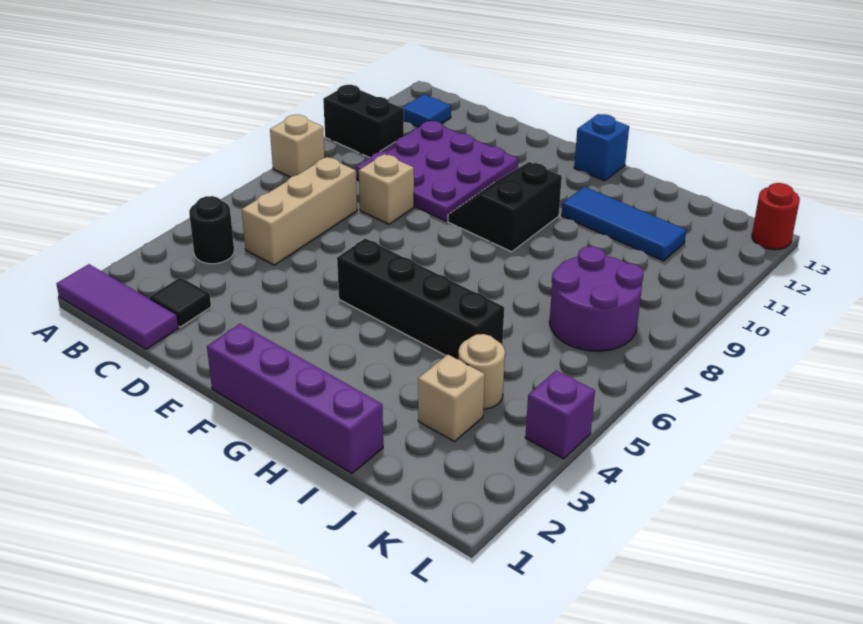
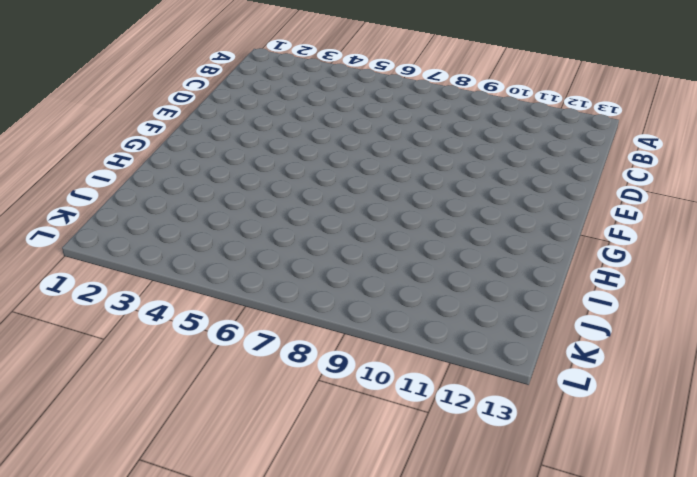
none -> purple tile A1:C1 level 1
none -> tan brick A8 level 1
none -> black brick A10:B10 level 1

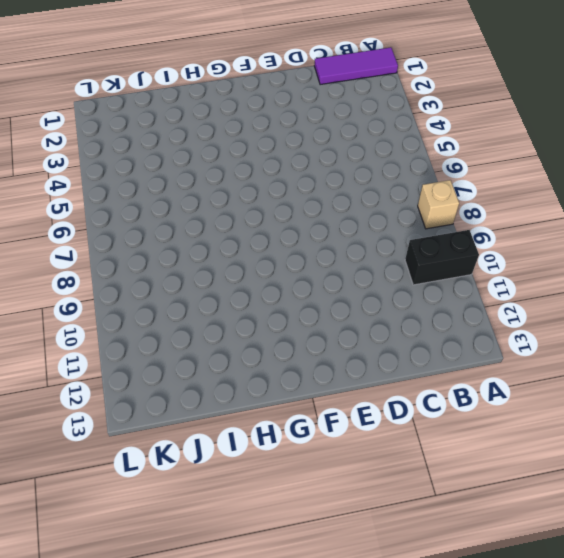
none -> black round brick B4 level 1
none -> blue tile B12 level 1
none -> black tile C2 level 1

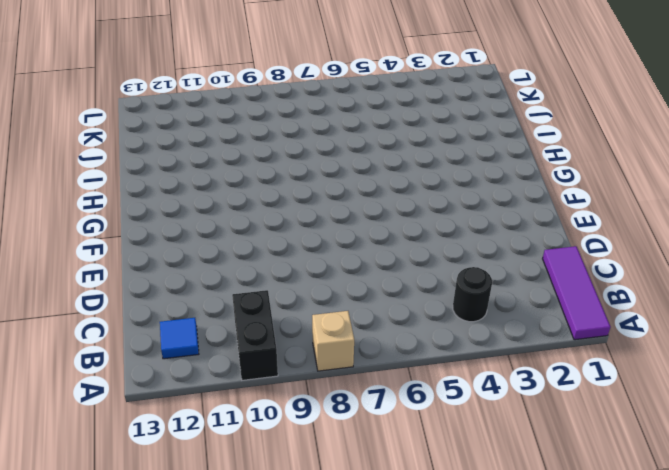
none -> black tile C2 level 1
none -> tan brick C5:C7 level 1
none -> purple plate C9:E11 level 1

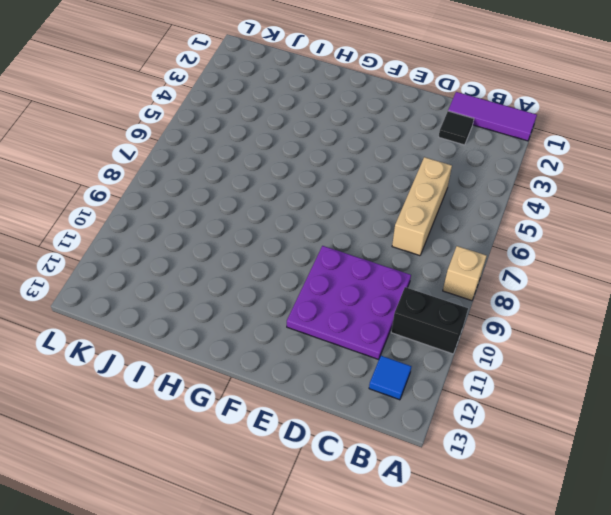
none -> black round brick B4 level 1
none -> tan brick D8 level 1
none -> purple brick F1:I1 level 1

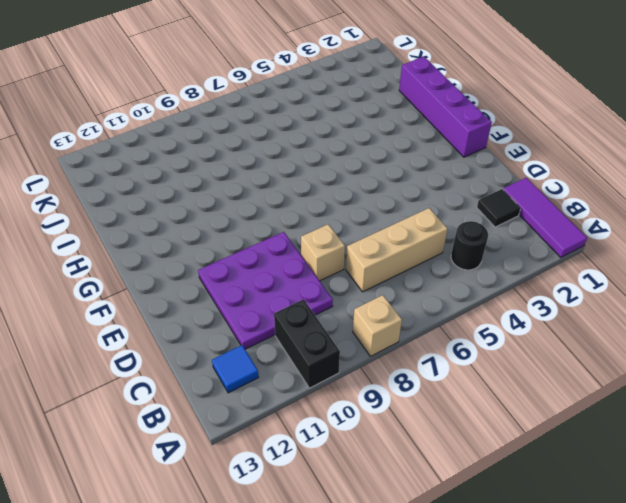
none -> black brick F5:I5 level 1
none -> black slope F9:G10 level 1 top G
none -> blue brick G13 level 1

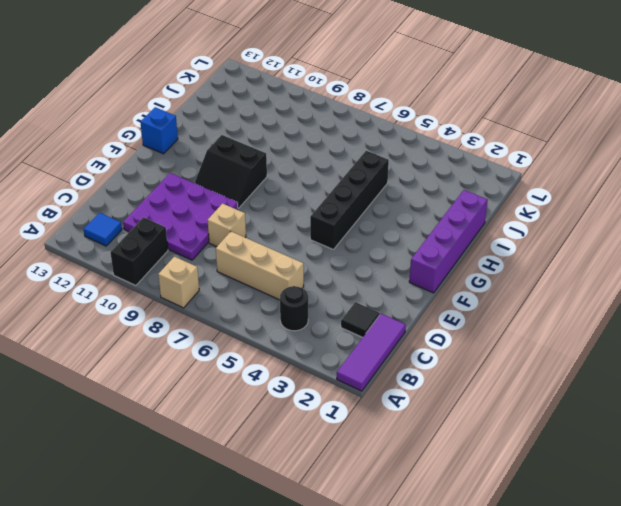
none -> blue tile H11:J11 level 1
none -> tan brick J3 level 1
none -> tan round brick J4 level 1

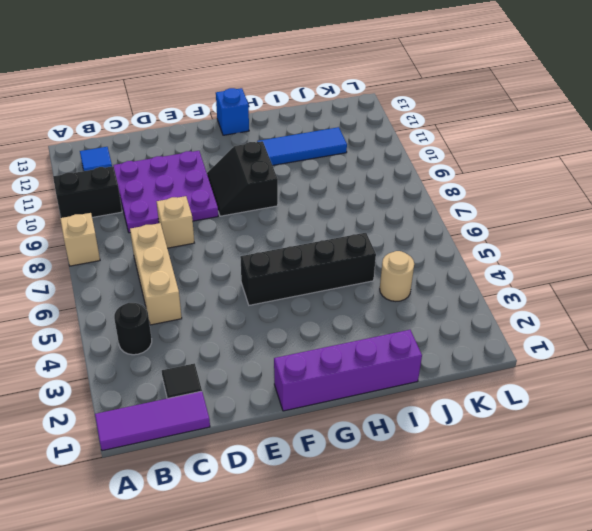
none -> tan brick J3 level 1
none -> purple round brick J7:K8 level 1
none -> purple brick L4 level 1

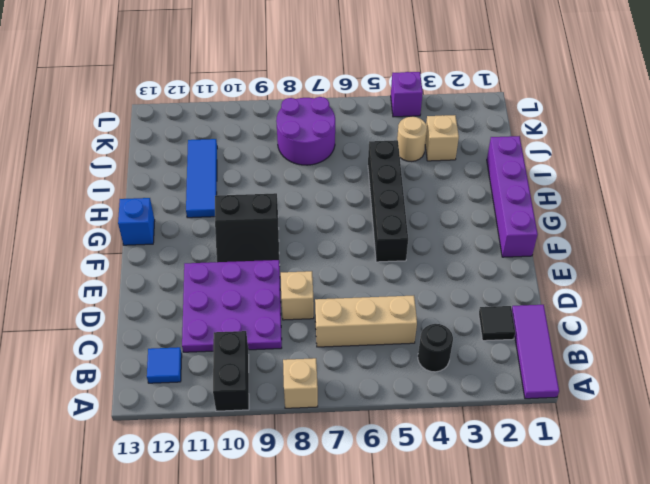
none -> red round brick L13 level 1

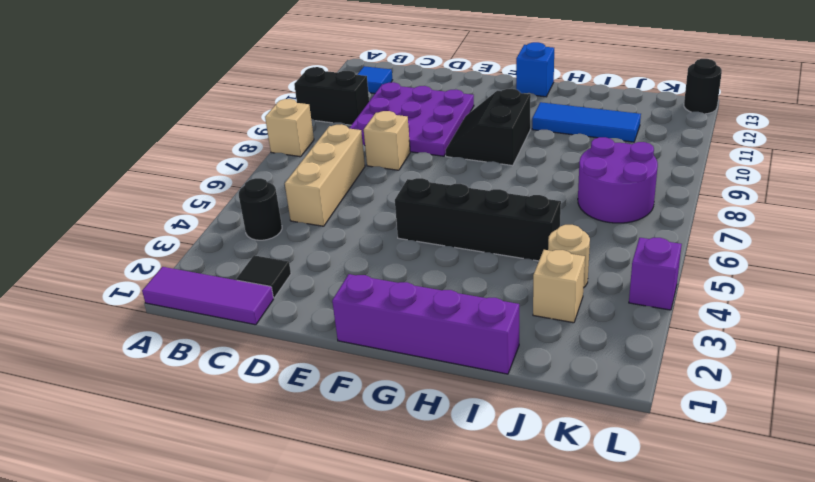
black round brick L13 level 1 -> red round brick L13 level 1

